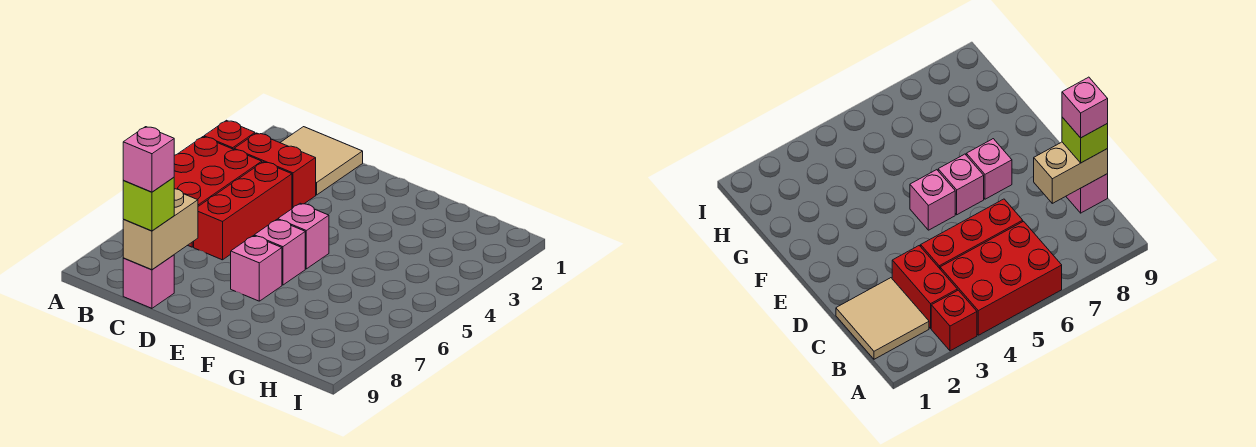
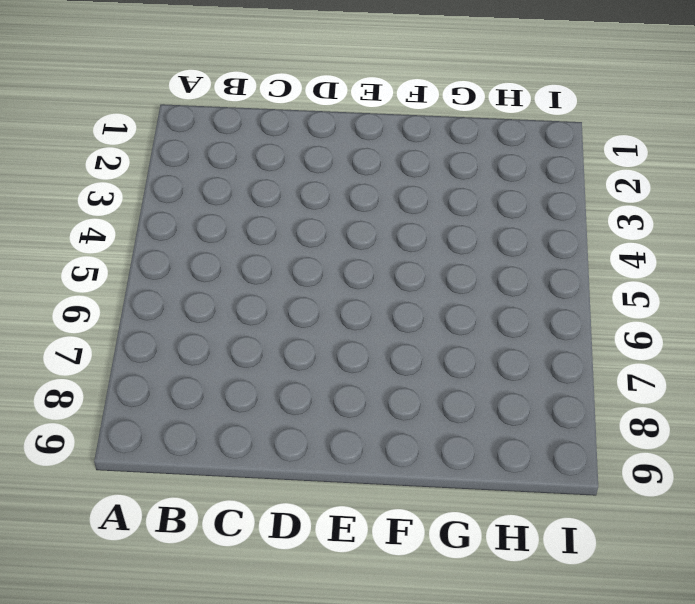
none -> red brick A3 level 1
none -> red brick A4:B6 level 1
none -> tan tile B1:C2 level 1

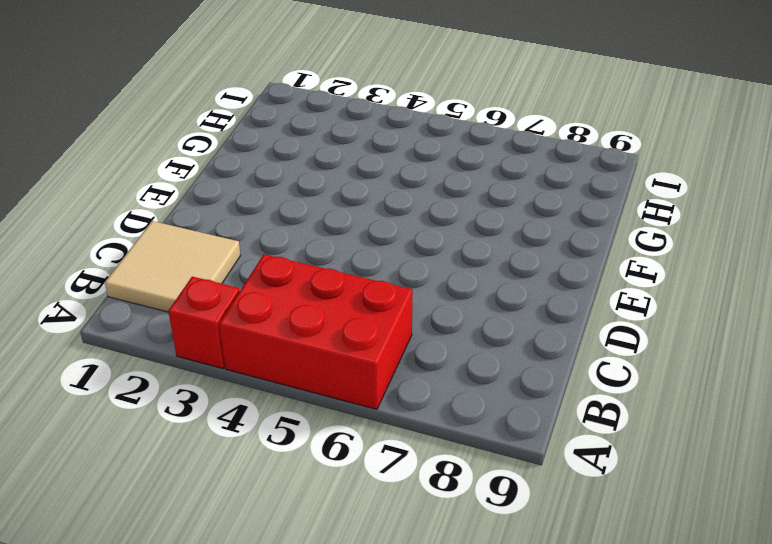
none -> red brick B3:C3 level 1
none -> red brick C4:C6 level 1
none -> pink brick C9 level 1

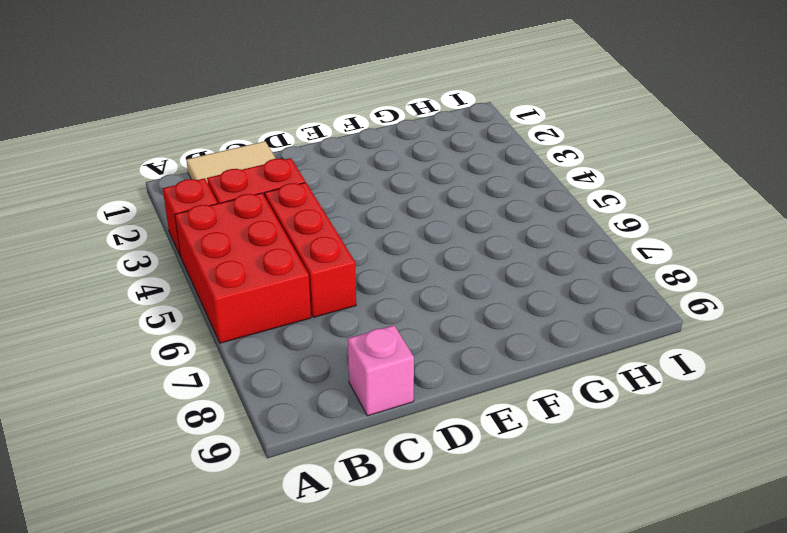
none -> pink brick E5 level 1
none -> pink brick E6 level 1
none -> pink brick E7 level 1

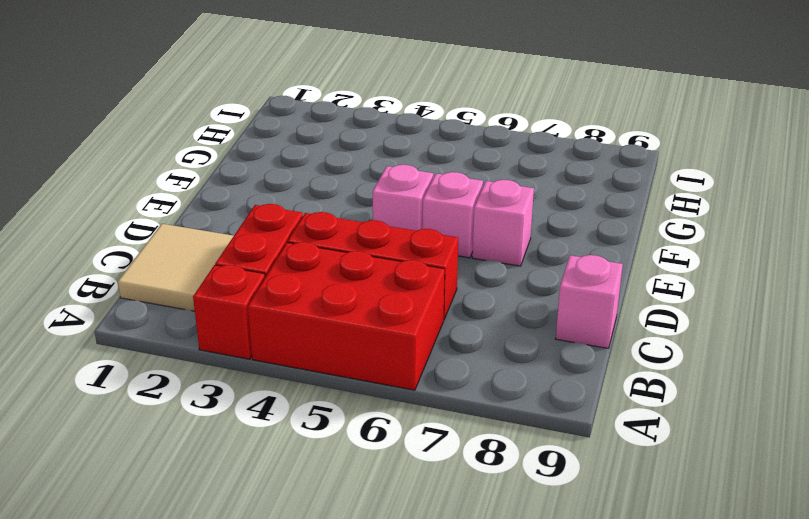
none -> tan brick C8:C9 level 2
none -> lime brick C9 level 3
none -> pink brick C9 level 4

